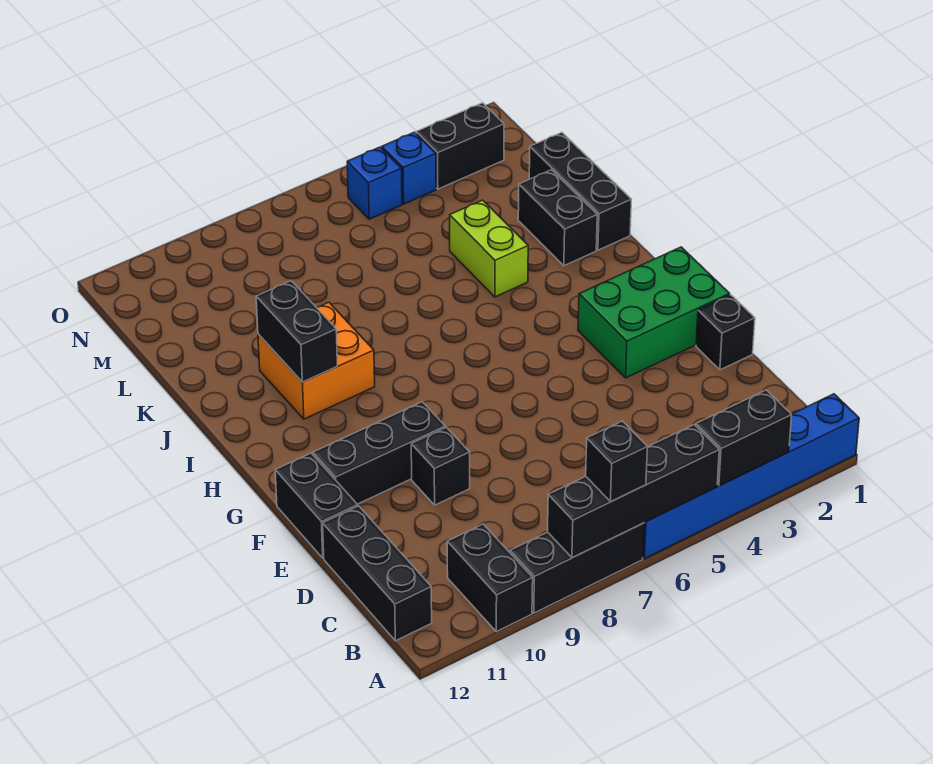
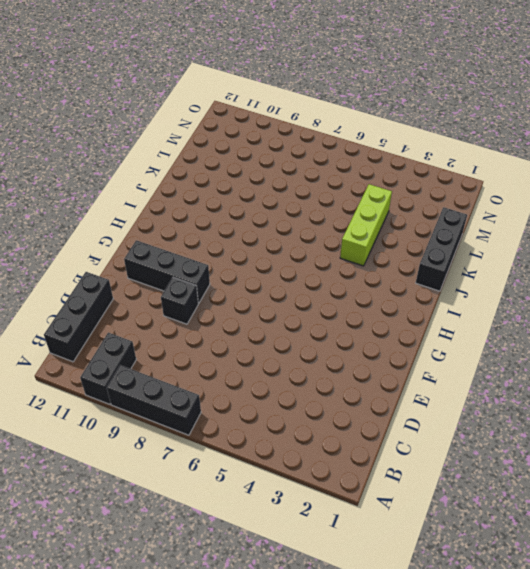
lime brick J4:L4 level 1 -> lime brick J4:K4 level 1
none -> blue brick A1:A6 level 1
none -> black brick E1 level 1
none -> black brick E12:F12 level 1

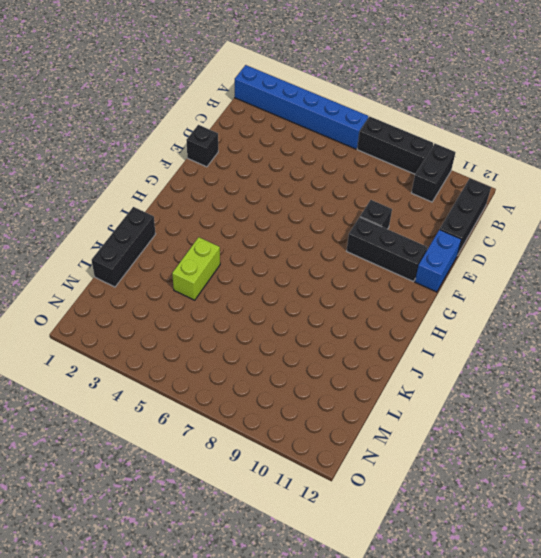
blue brick E12:F12 level 1 -> black brick E12:F12 level 1
none -> green brick F1:G3 level 1
none -> orange brick I9:J10 level 1
none -> black brick J2:K2 level 1

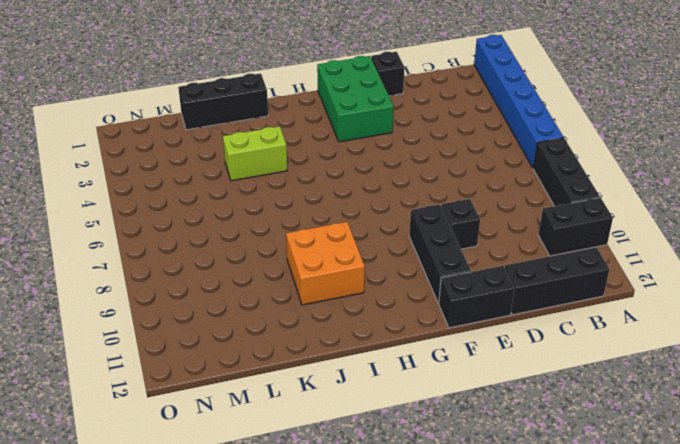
none -> black brick J2:K2 level 1
none -> black brick N2:N3 level 1
none -> blue brick N4 level 1

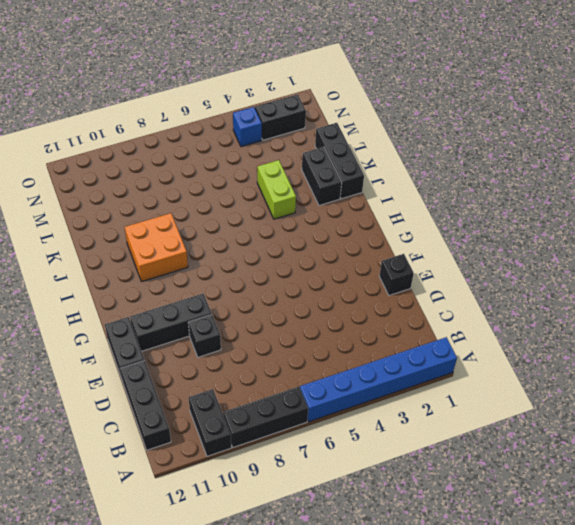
none -> green brick F1:G3 level 1
none -> blue brick N5 level 1
none -> black brick A3:A4 level 2

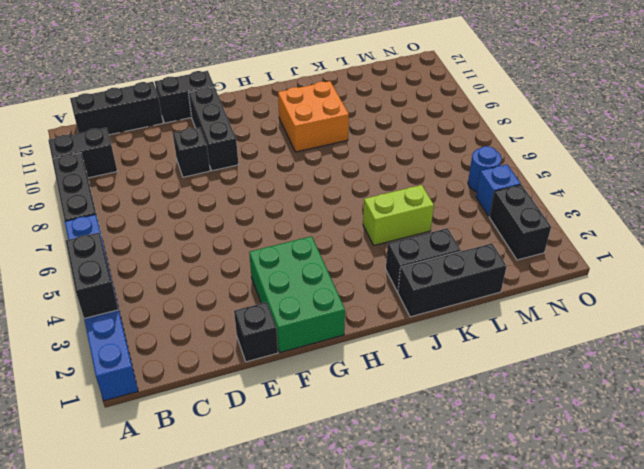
blue round brick N5 level 1 -> blue brick N5 level 1
none -> black brick A5:A8 level 2
none -> black brick I10:J10 level 2
none -> black brick A7 level 3

